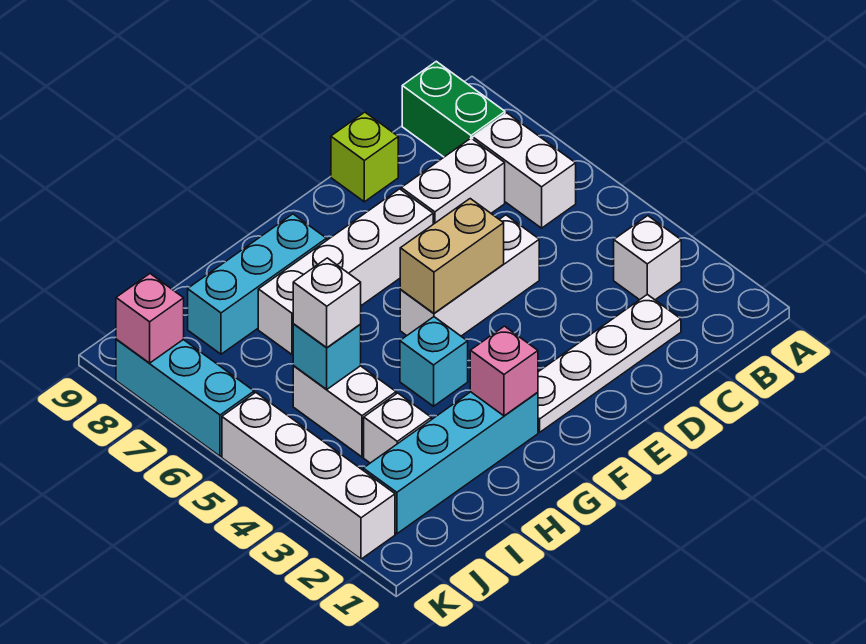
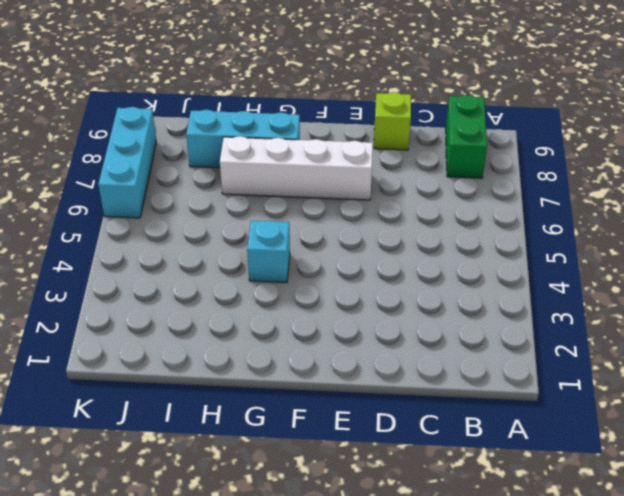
none -> white brick B3 level 1
none -> white brick B6:B7 level 1
none -> white plate C2:F2 level 1

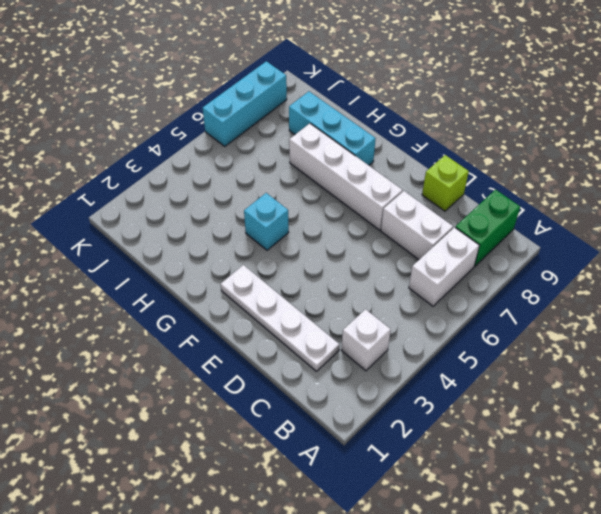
none -> white brick D5:F5 level 1
none -> cyan brick G2:J2 level 1
none -> white brick I3 level 1

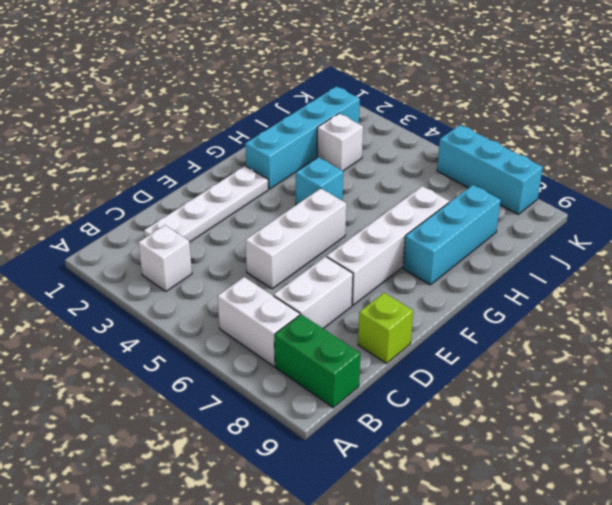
none -> white brick I4:I5 level 1
none -> white brick K2:K5 level 1
none -> tan brick E5:F5 level 2

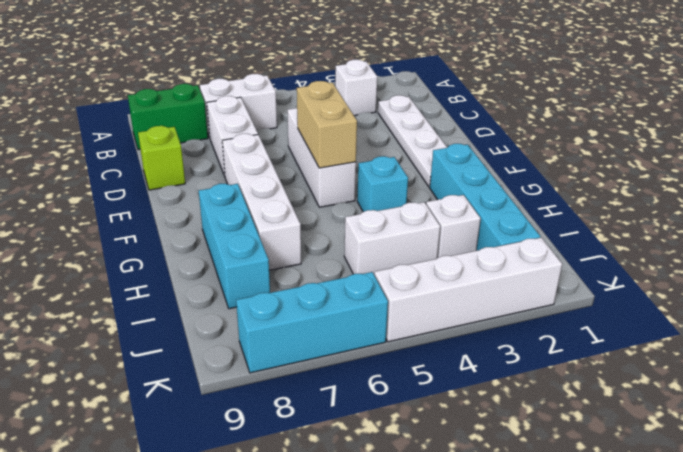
none -> pink brick G2 level 2
none -> cyan brick I5 level 2
none -> pink brick K8 level 2

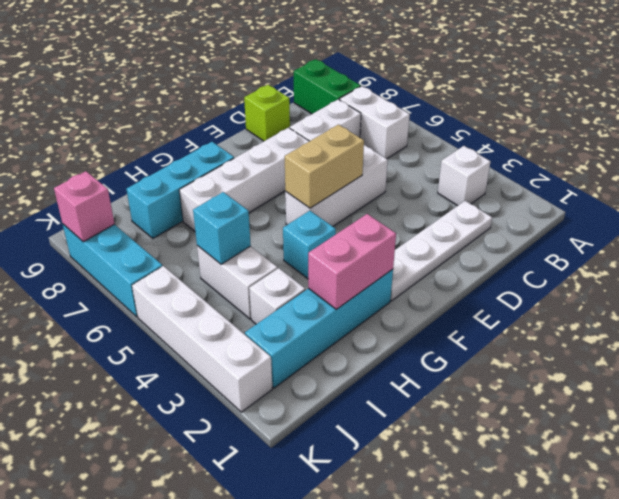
pink brick G2:H2 level 2 -> pink brick G2 level 2
none -> white brick I5 level 3

